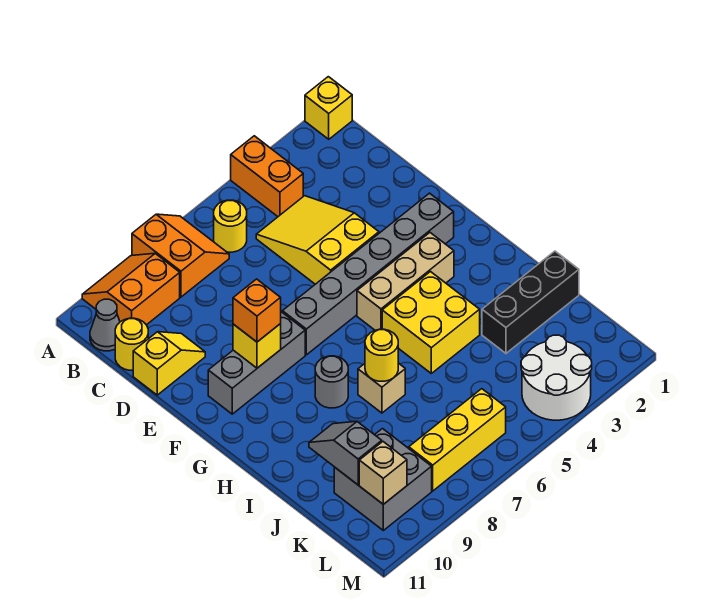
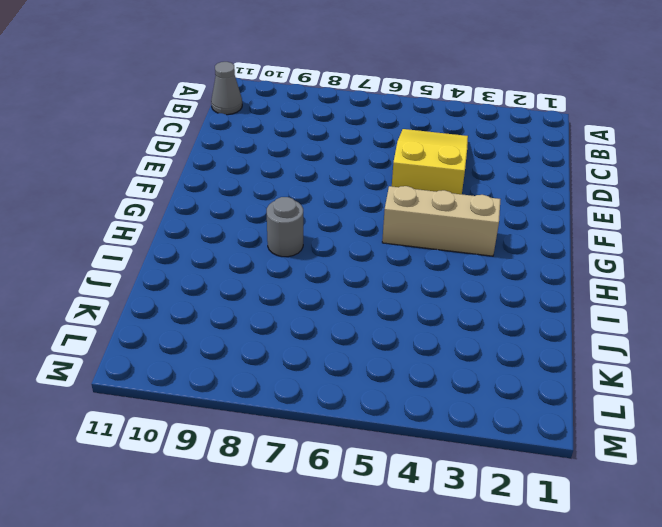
none -> yellow brick A1 level 1
none -> orange brick A4:B4 level 1
none -> orange slope A7:B8 level 1 top 8

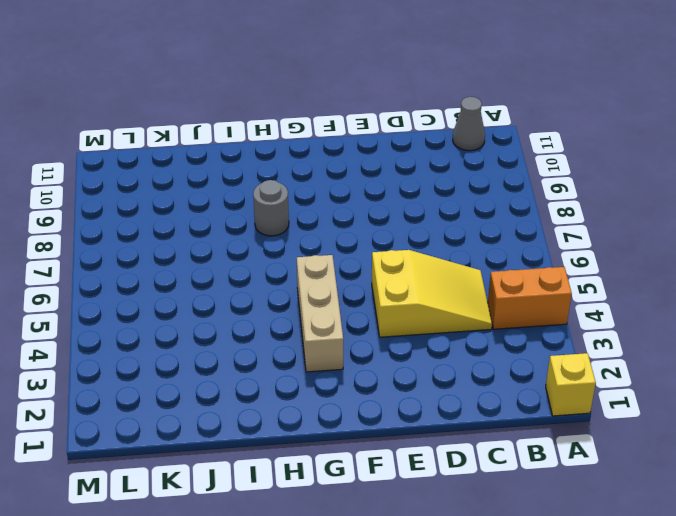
none -> orange slope A7:B8 level 1 top 8
none -> orange slope A9:B10 level 1 top B
none -> yellow round brick B6 level 1

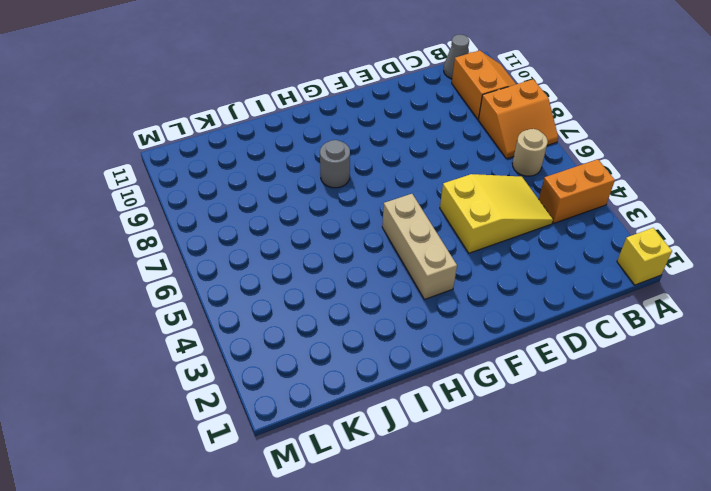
tan round brick B6 level 1 -> yellow round brick B6 level 1
none -> yellow round brick C11 level 1
none -> yellow slope D10:D11 level 1 top 11
none -> grey brick F2:F7 level 1

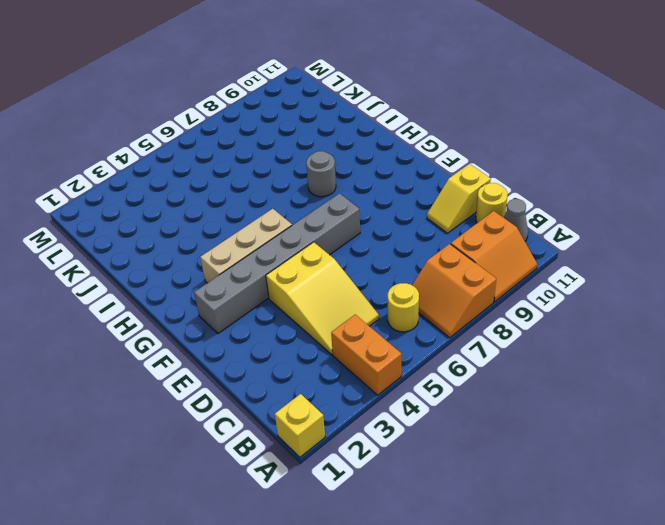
none -> grey brick F8:F10 level 1
none -> yellow brick H4:I5 level 1
none -> tan brick I7 level 1

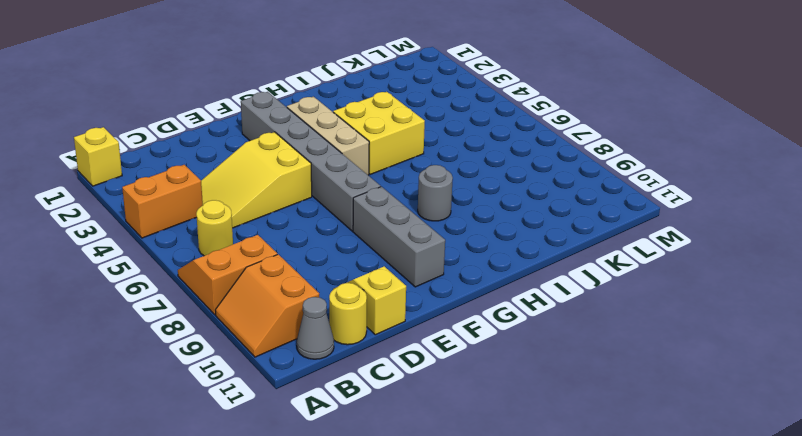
none -> tan brick I7 level 1
none -> black brick J1:J3 level 1
none -> grey brick K9:L10 level 1

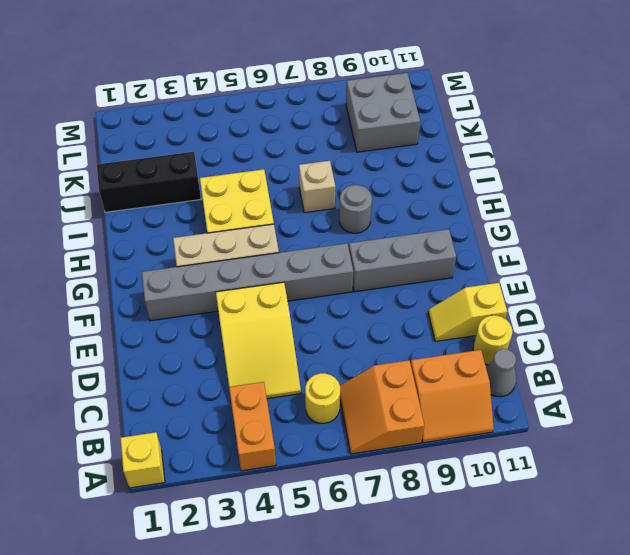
none -> white round brick L3:M4 level 1
none -> yellow brick L6:L8 level 1
none -> yellow brick F9 level 2

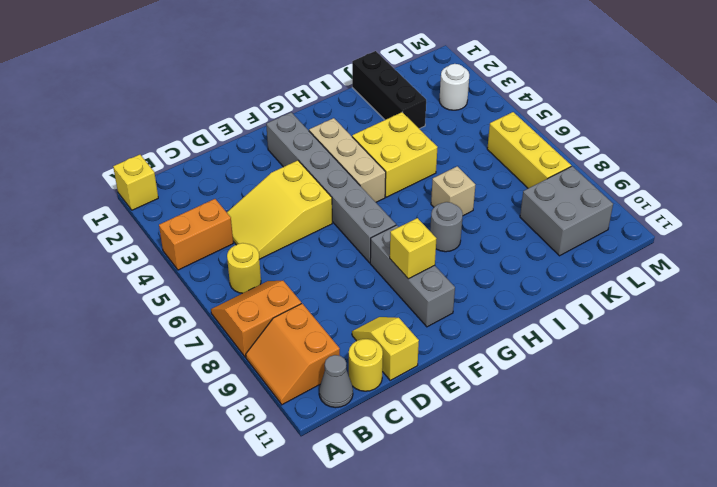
white round brick L3 level 1 -> white round brick L3:M4 level 1
none -> yellow round brick I7 level 2
none -> grey slope J10:K10 level 2 top K
none -> tan brick L10 level 2

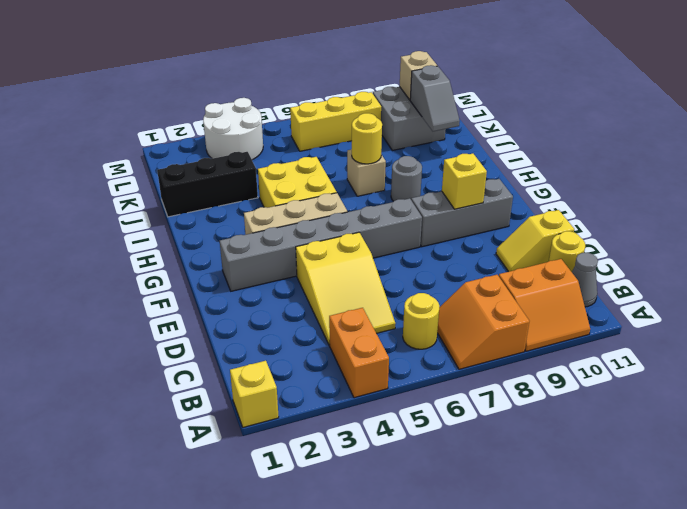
none -> orange brick F9 level 3

